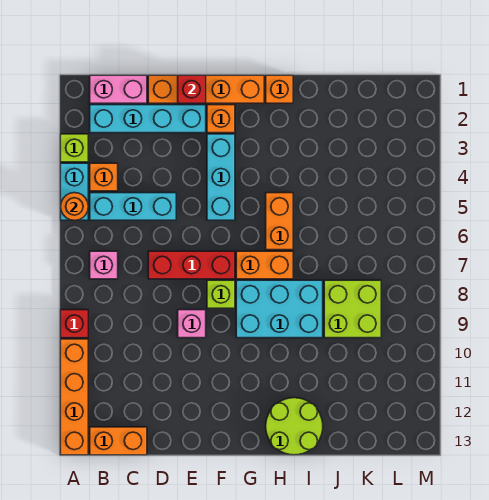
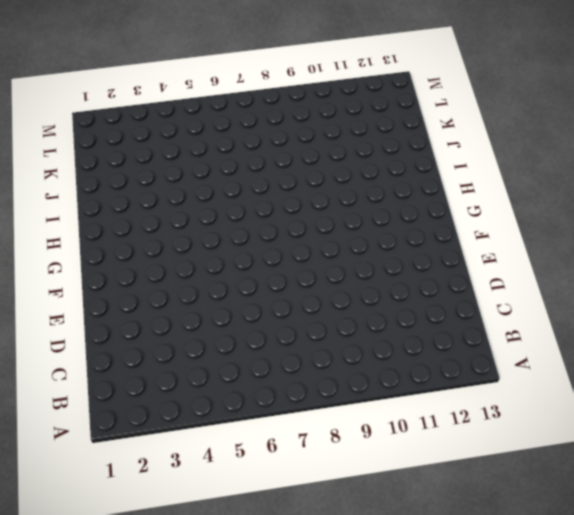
none -> lime brick A3 level 1
none -> cyan brick A4:A5 level 1
none -> red brick A9 level 1

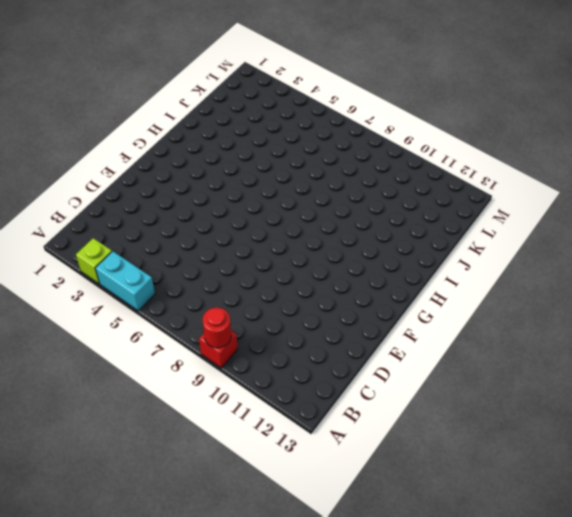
red round brick A9 level 2 -> none
none -> orange brick A10:A13 level 1
none -> pink brick B1:C1 level 1
none -> cyan brick B2:E2 level 1

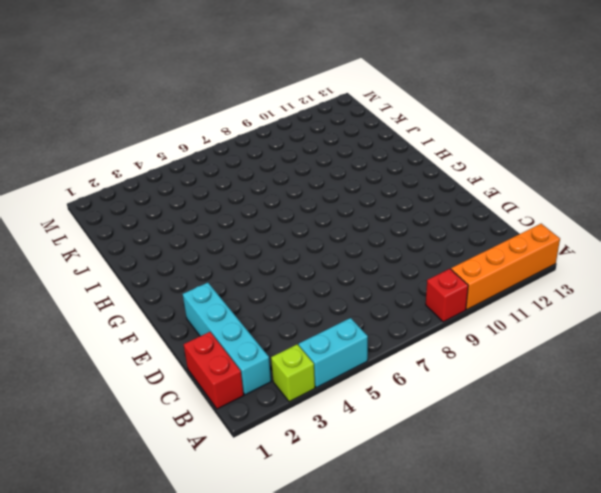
red brick B1:C1 level 1 -> pink brick B1:C1 level 1
none -> orange brick B4 level 1
none -> cyan brick B5:D5 level 1
none -> pink brick B7 level 1

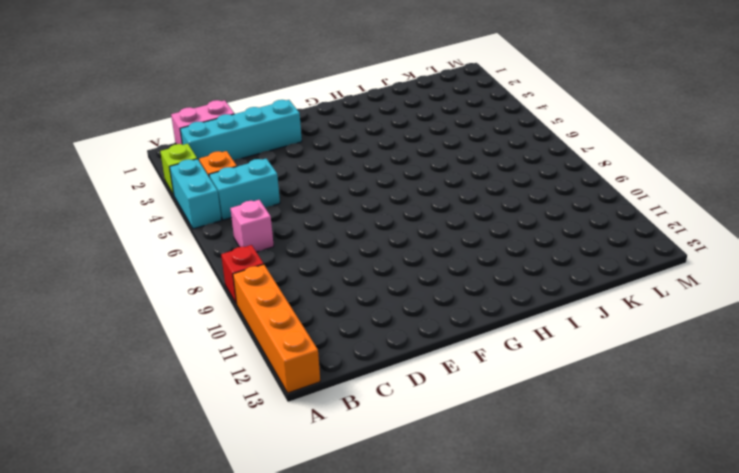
cyan brick B5:C5 level 1 -> cyan brick B5:D5 level 1
none -> orange brick B13:C13 level 1
none -> orange brick D1:G1 level 1
none -> red brick D7:F7 level 1

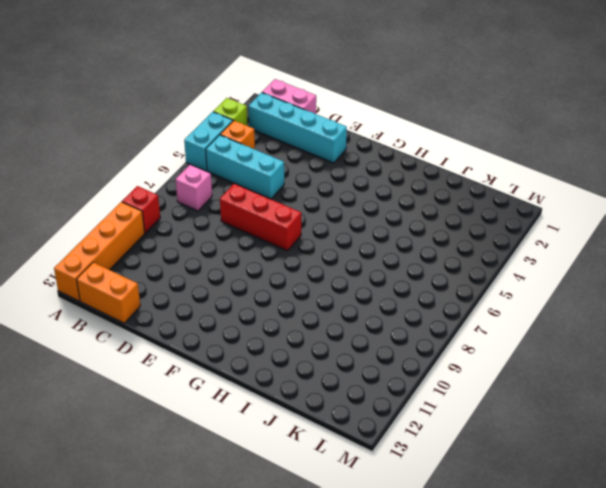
none -> orange brick D1:G1 level 1
none -> pink brick E9 level 1
none -> orange brick F2 level 1

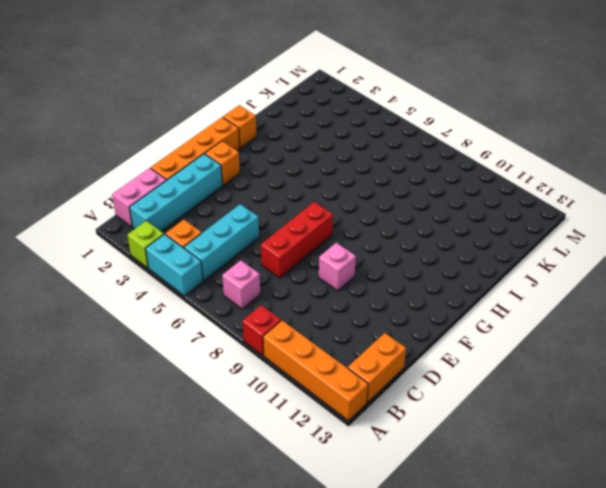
none -> cyan brick F3:F5 level 1
none -> lime brick F8 level 1
none -> orange brick G7:H7 level 1

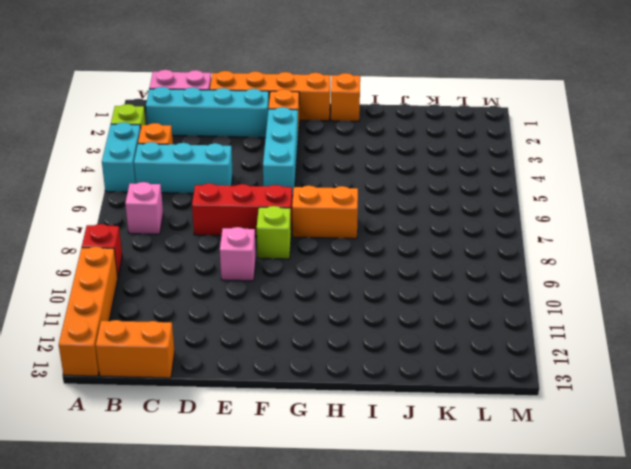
none -> cyan brick G8:I9 level 1
none -> orange brick H5:H6 level 1
none -> lime round brick H12:I13 level 1

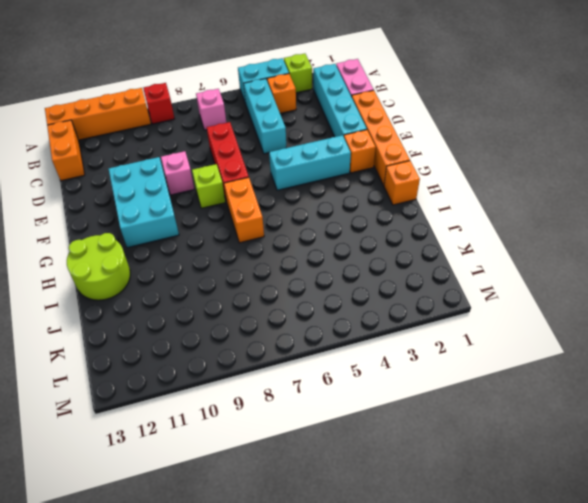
cyan brick E10:G11 level 1 -> cyan brick G8:I9 level 1
none -> orange brick H5:H6 level 1
none -> lime brick J8:K9 level 1
none -> orange round brick A5 level 2

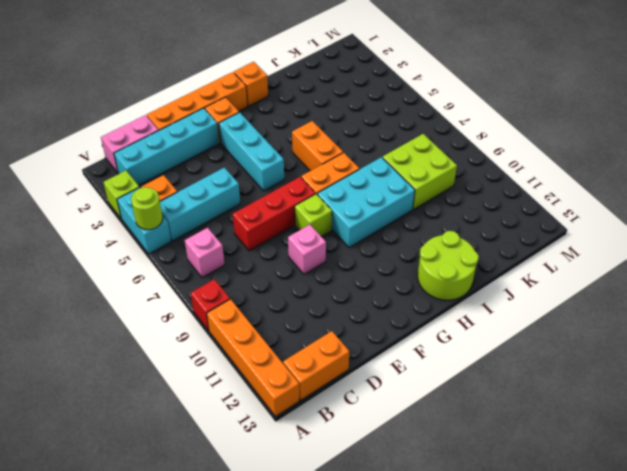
lime round brick A5 level 2 -> orange round brick A5 level 2
none -> red brick E1 level 2

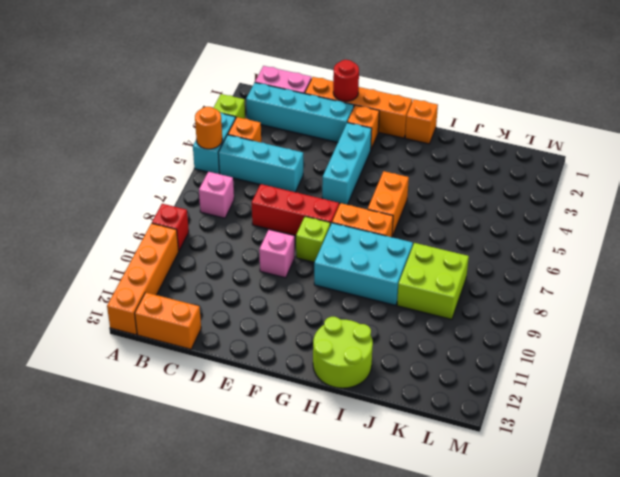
red round brick E1 level 2 -> red brick E1 level 2

